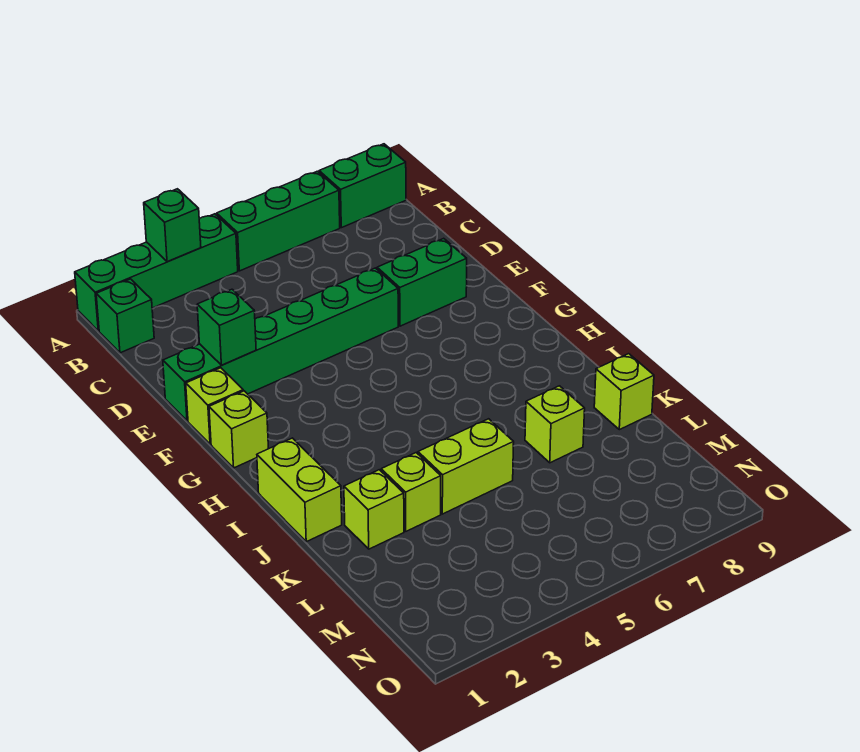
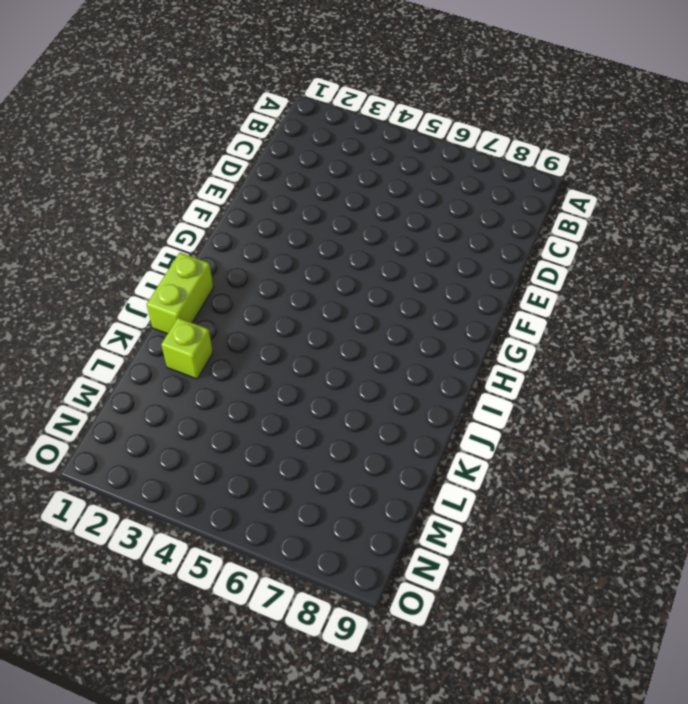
none -> green brick A1:A4 level 1
none -> green brick A5:A7 level 1
none -> green brick A8:A9 level 1

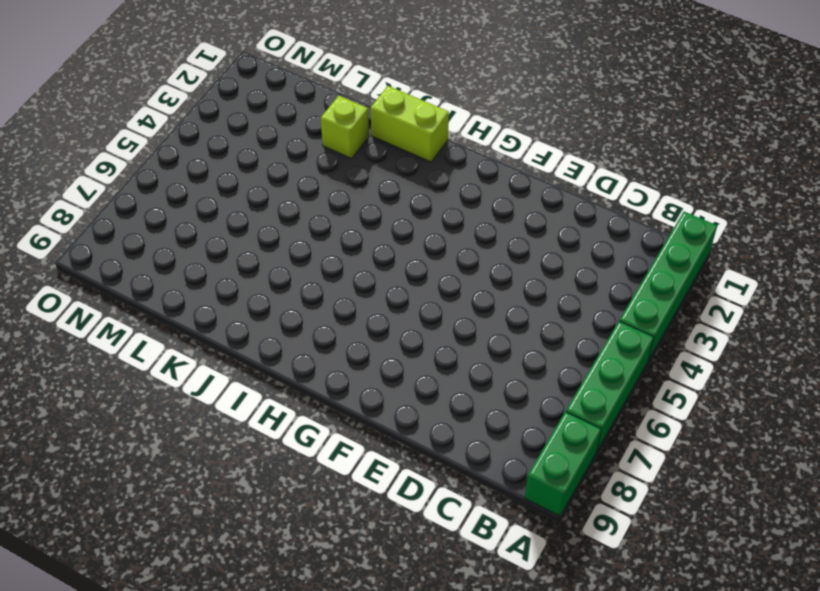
none -> green brick B1 level 1
none -> green brick E1:E6 level 1
none -> green brick E7:E8 level 1

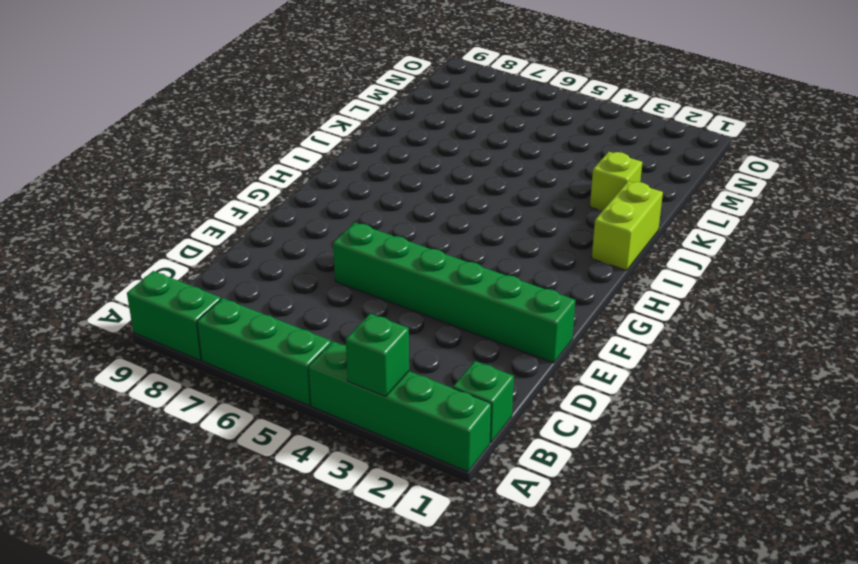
none -> green brick E7:E8 level 1
none -> lime brick F1 level 1
none -> lime brick G1 level 1

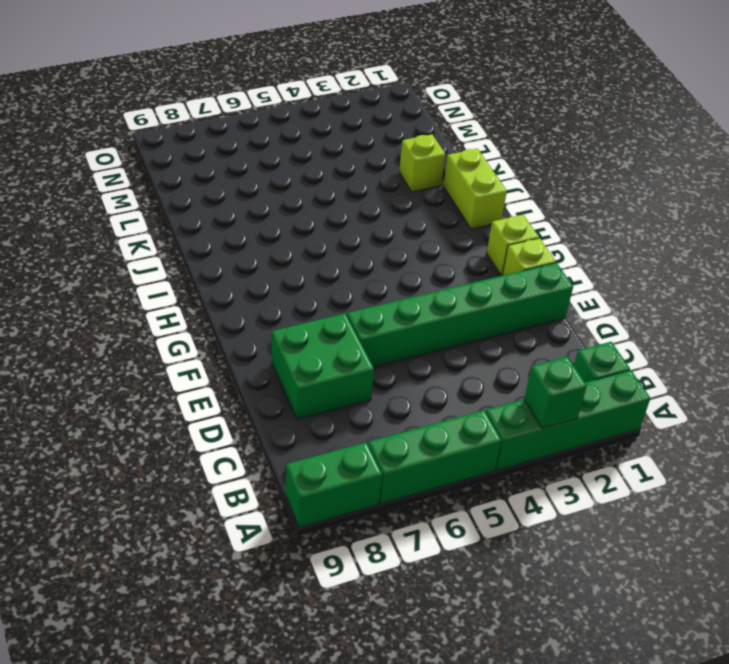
green brick D7:E8 level 1 -> green brick E7:E8 level 1
none -> lime brick K3 level 1
none -> lime brick K4:K5 level 1
none -> lime brick K7 level 1

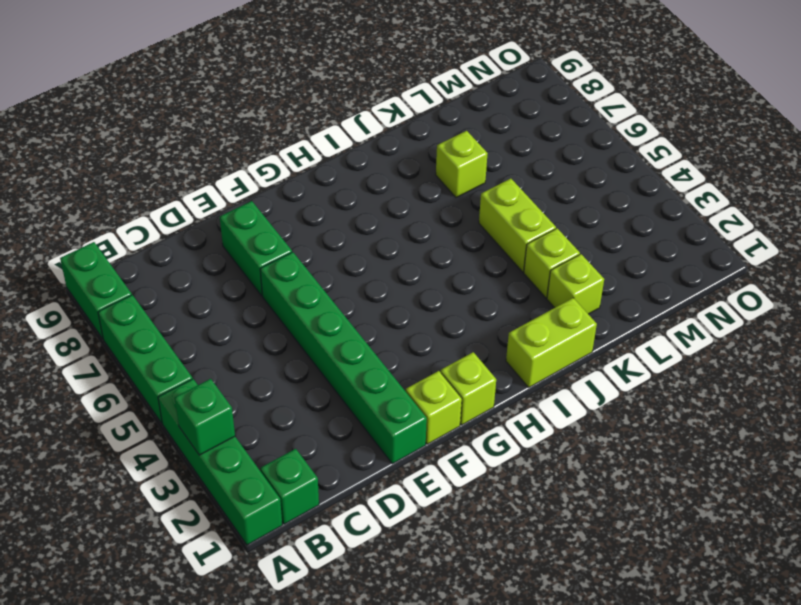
none -> lime brick K9 level 1
none -> green brick E2 level 2

